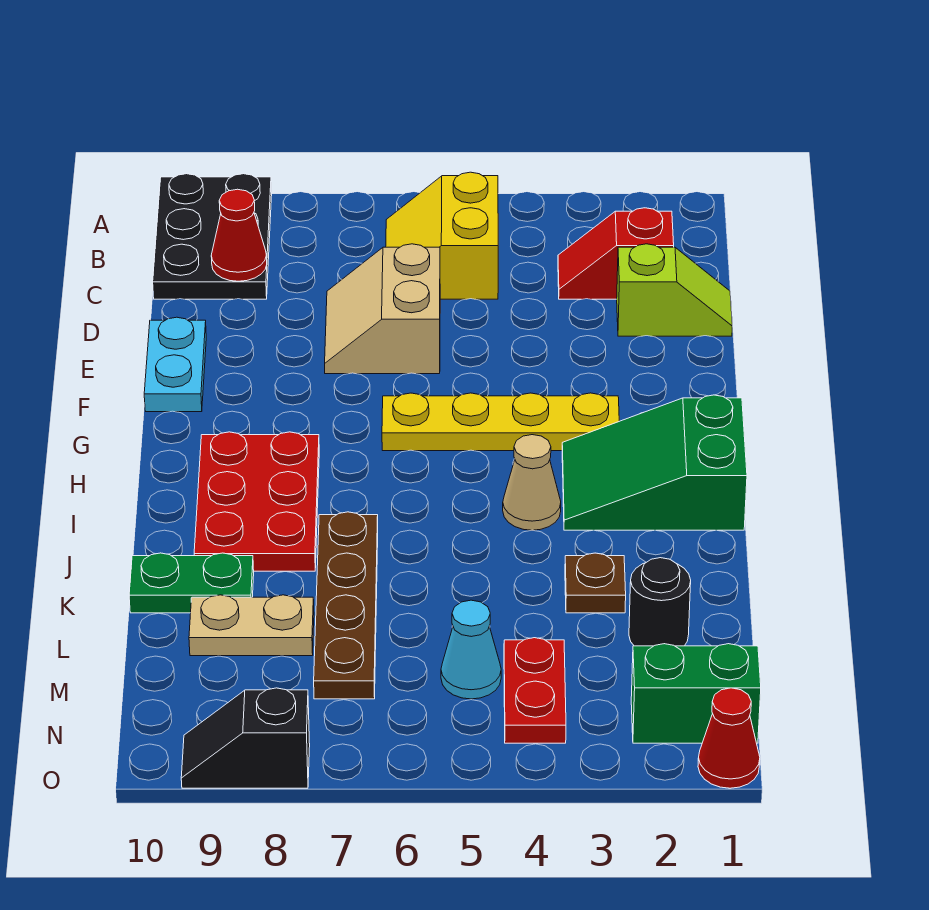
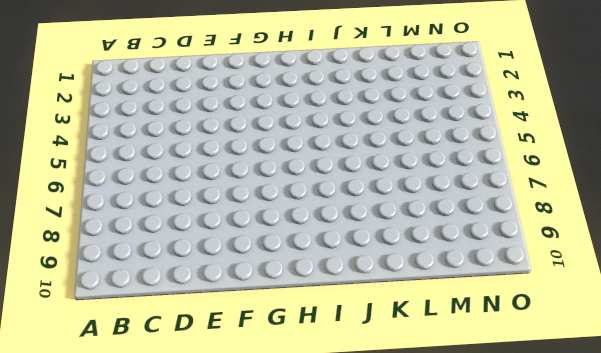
none -> black plate A9:C10 level 1
none -> yellow slope B5:C6 level 1 top 5
none -> red slope C2:C3 level 1 top 2

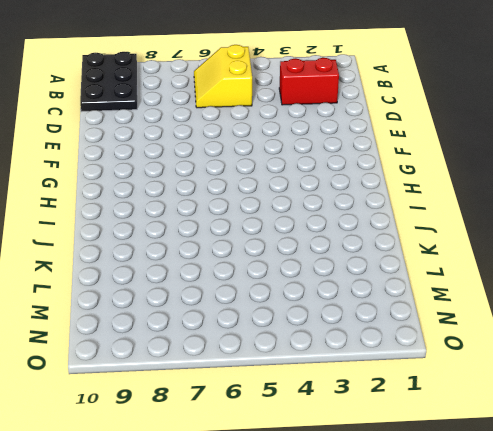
red brick C2:C3 level 1 -> red slope C2:C3 level 1 top 2
none -> lime slope D1:D2 level 1 top 2
none -> tan slope D6:E7 level 1 top 6
none -> cyan plate E10:F10 level 1

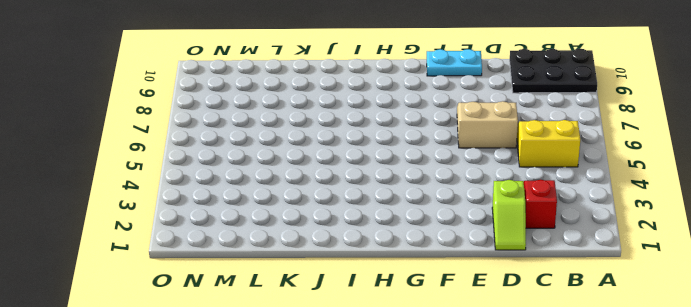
none -> yellow plate G3:G6 level 1
none -> green slope H1:I3 level 1 top 1
none -> red plate H8:J9 level 1

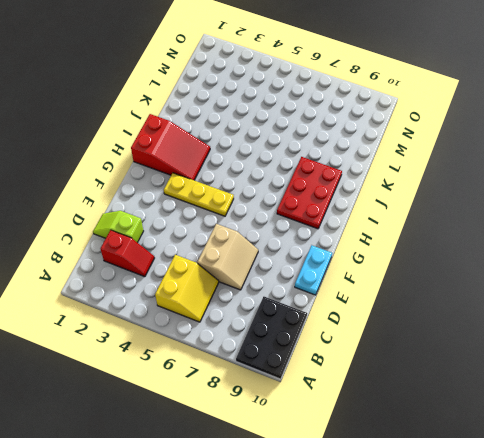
yellow plate G3:G5 level 1 -> yellow plate G3:G6 level 1
red slope H1:I3 level 1 top 1 -> green slope H1:I3 level 1 top 1
none -> tan cone I4 level 1
none -> brown plate J7:M7 level 1
none -> brown plate K3 level 1

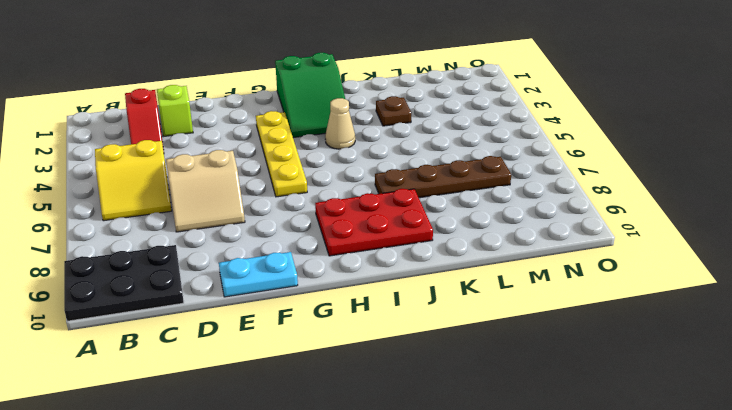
none -> green plate K9:K10 level 1
none -> black round brick L2 level 1
none -> tan plate L8:L9 level 1

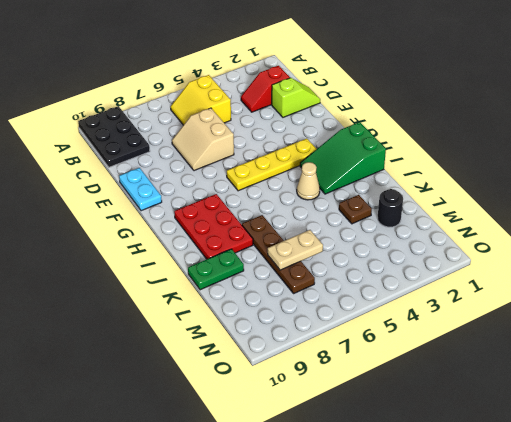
tan plate L6:L7 level 2 -> tan plate L8:L9 level 1
none -> red plate M4:N4 level 1
none -> cyan cone M5 level 1
none -> green brick N1:N2 level 1

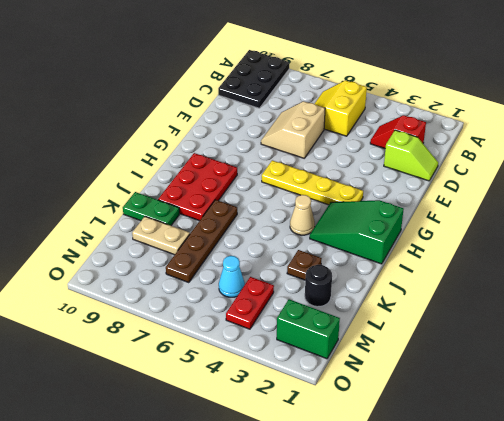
none -> cyan plate E10:F10 level 1
none -> red cone O1 level 1
none -> black slope O8:O9 level 1 top 8

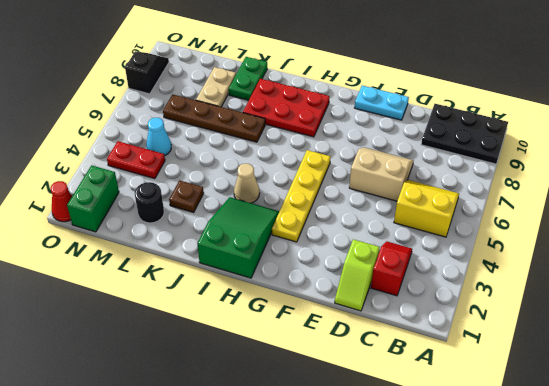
none -> red cone C9 level 2

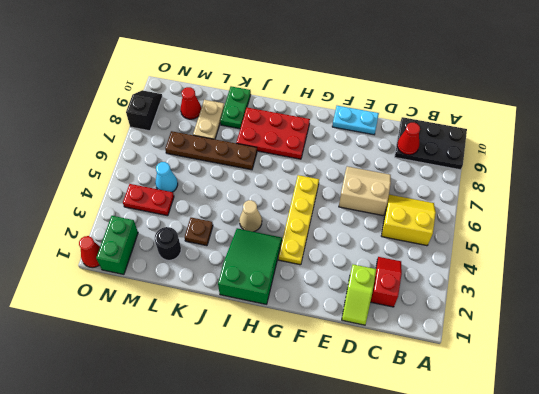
red cone M9 level 1 -> none

